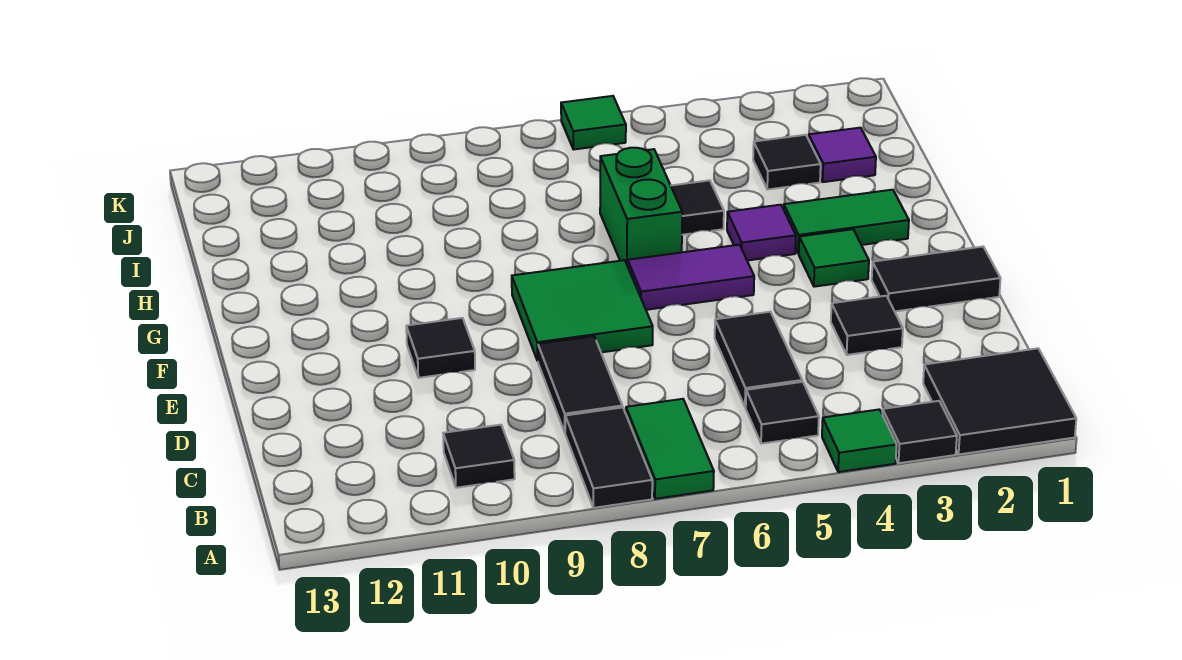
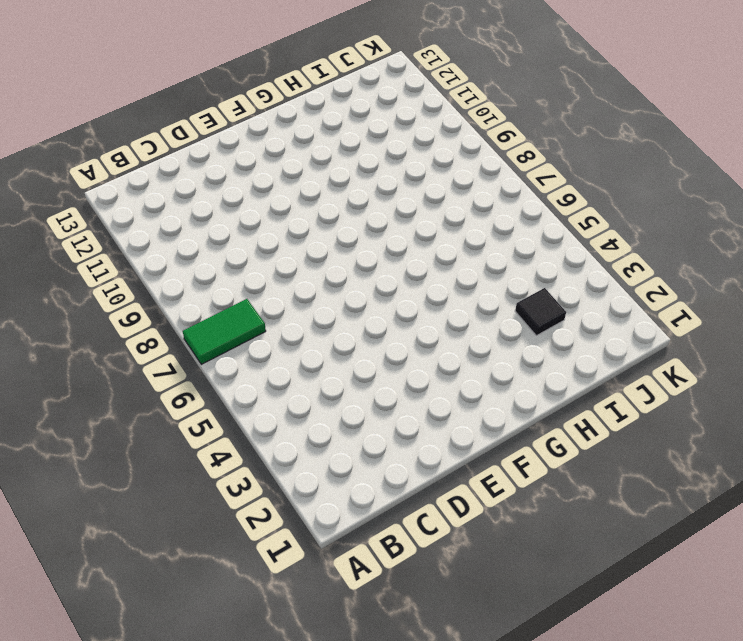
none -> black tile A1:B2 level 1
none -> black tile A3 level 1
none -> green tile A4 level 1

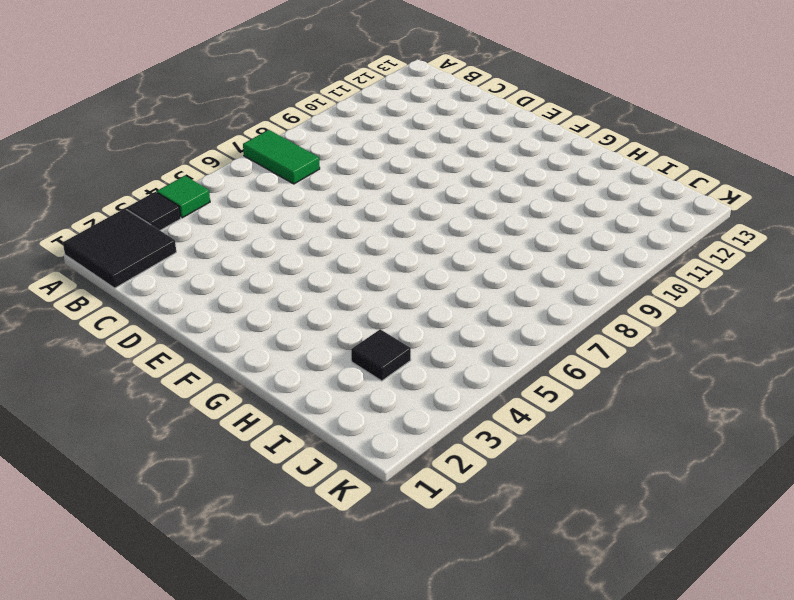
none -> black tile A8:B8 level 1
none -> black tile B5 level 1
none -> black tile B10 level 1

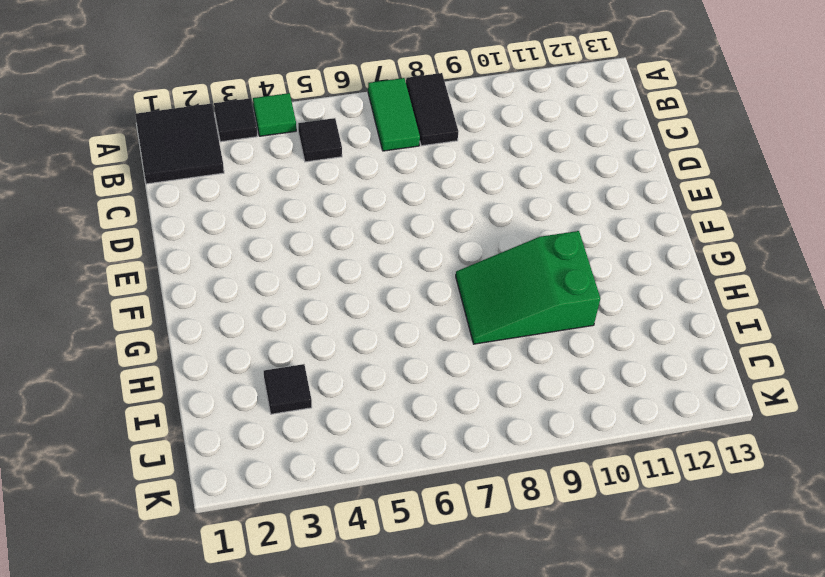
green slope G8:H10 level 1 top 10 -> none
none -> black tile B10 level 1
none -> black tile C5:D5 level 1
none -> black tile C8:D8 level 1

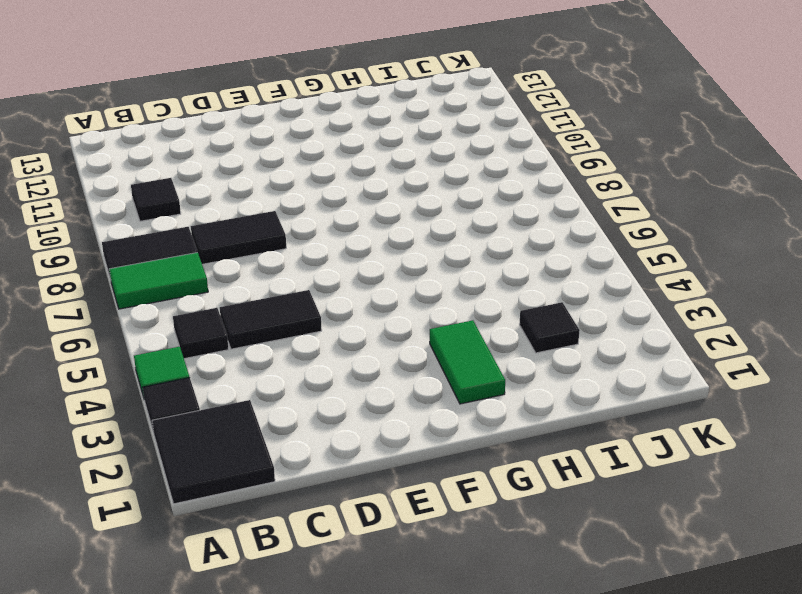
none -> black tile D3 level 1
none -> black tile E1:E2 level 1
none -> green tile E7:F8 level 1

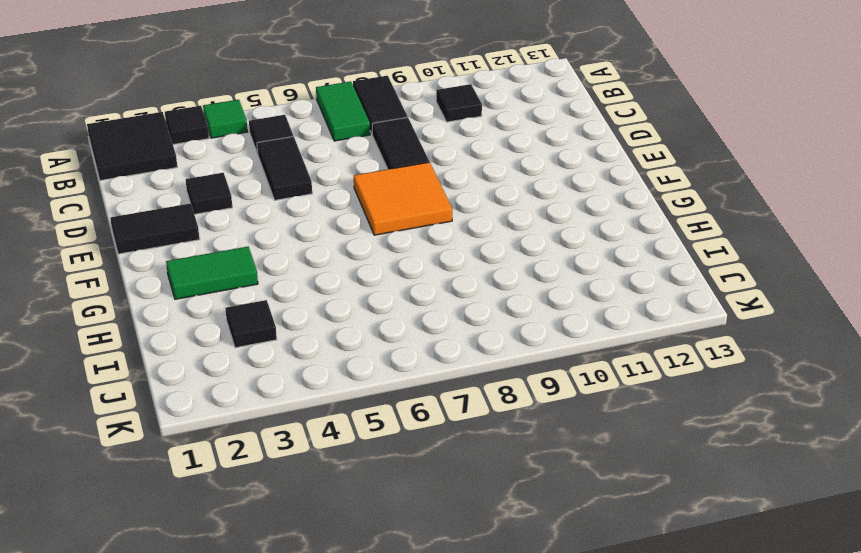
orange tile E7:F8 level 1 -> green tile E7:F8 level 1
none -> black tile E10 level 1
none -> green tile F3 level 1
none -> purple tile F5:F6 level 1

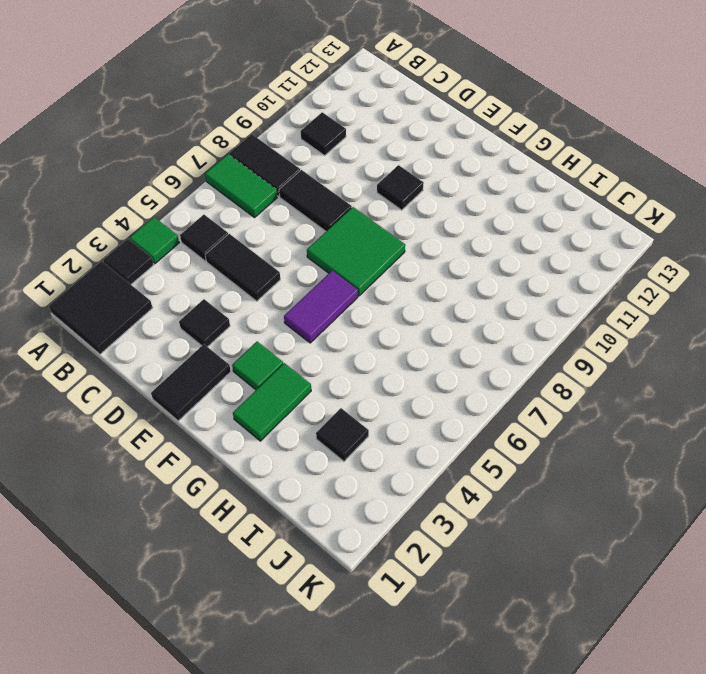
none -> purple tile G4 level 1
none -> green brick G6:H6 level 1
none -> black tile H5 level 1

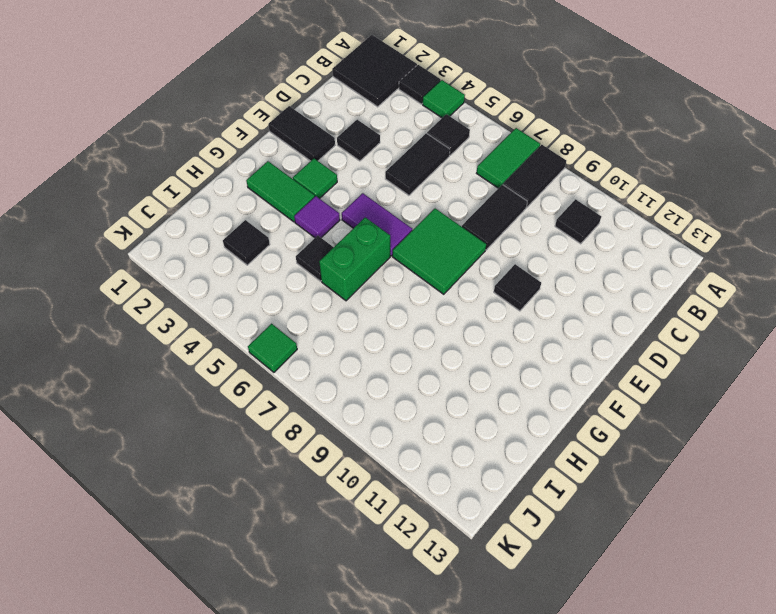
none -> purple tile I2 level 1

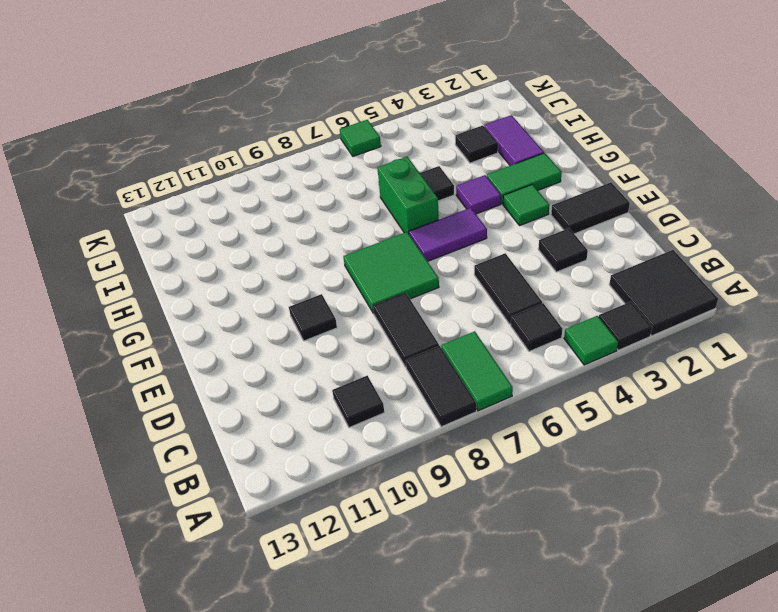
purple tile H2:I2 level 1 -> purple tile I2 level 1

